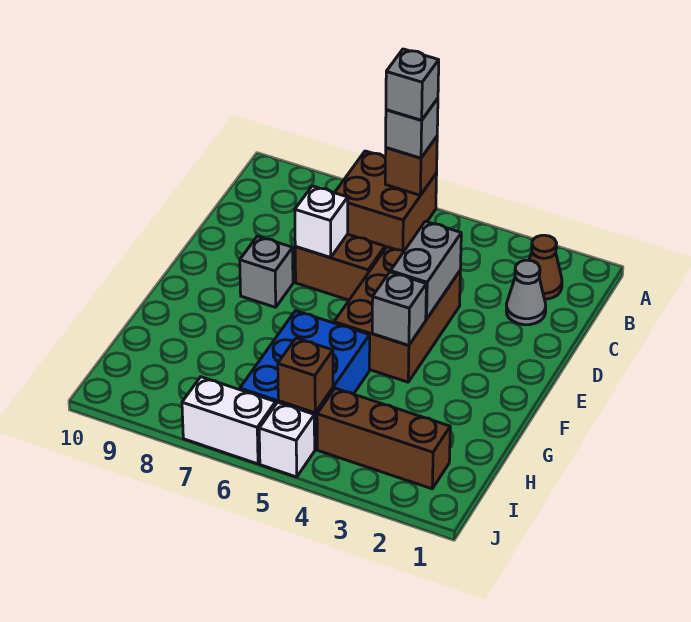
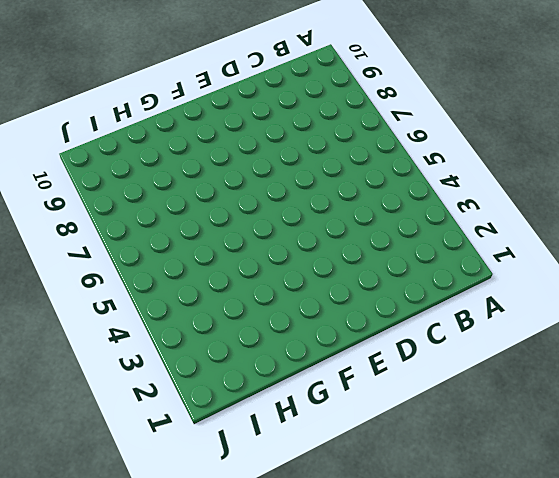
none -> brown brick A6:B7 level 1
none -> brown cone B2 level 1
none -> grey cone C2 level 1

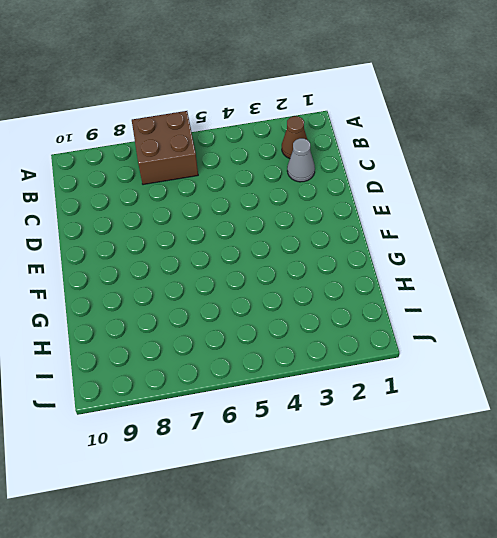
none -> brown brick D4:F5 level 1
none -> brown brick D6:D7 level 1
none -> grey brick E8 level 1

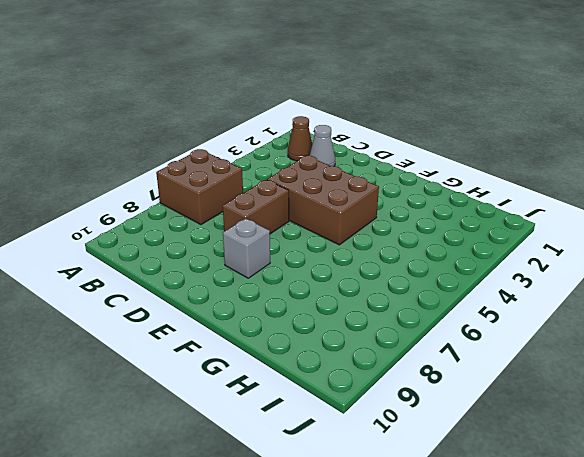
none -> blue brick G5:I6 level 1
none -> brown brick I2:I4 level 1
none -> white brick J5 level 1

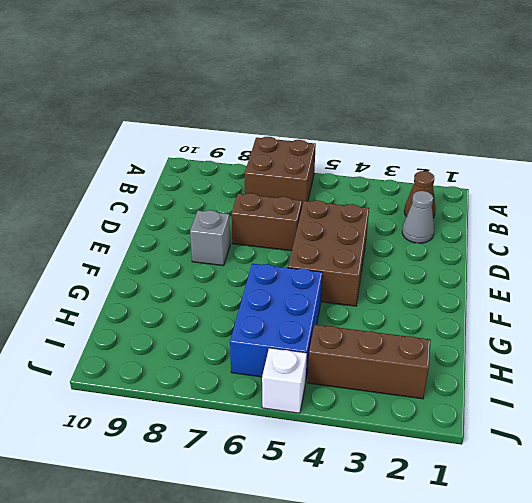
none -> white brick J6:J7 level 1
none -> brown brick A6 level 2
none -> grey brick D4:E4 level 2

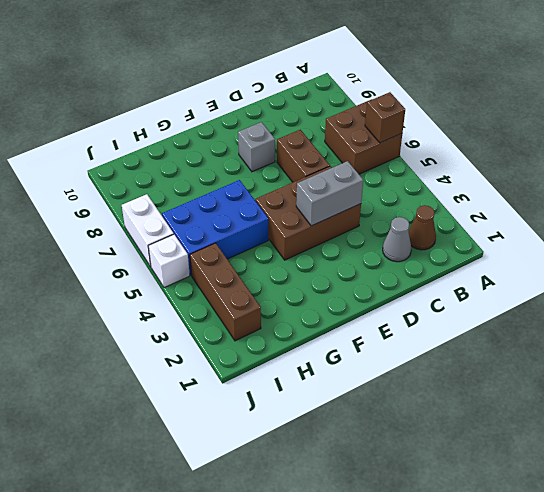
none -> white brick D7 level 2
none -> grey brick F4 level 2
none -> brown brick I5 level 2

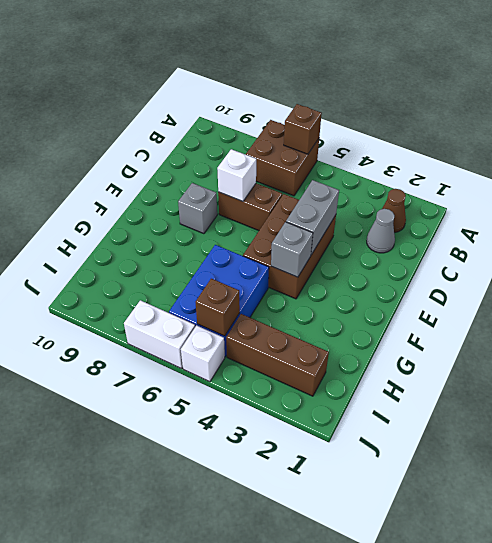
none -> grey brick A6 level 3
none -> grey brick A6 level 4

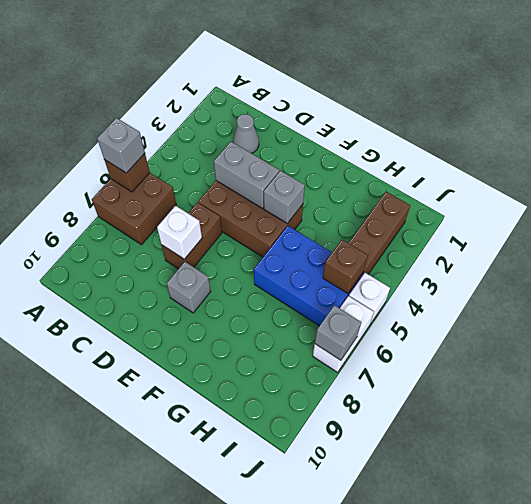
grey brick J7 level 2 -> grey brick A6 level 4
none -> brown cone B2 level 1

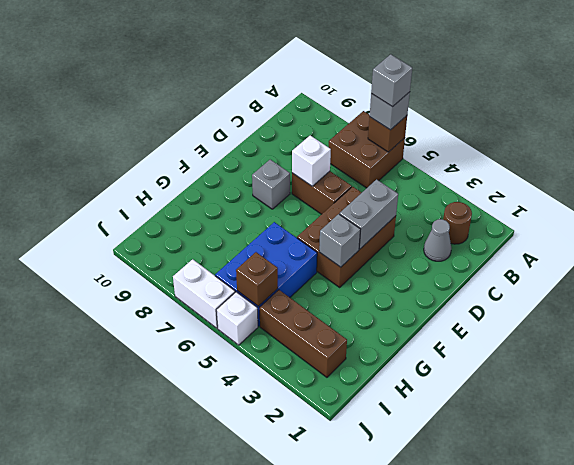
brown round brick B2 level 1 -> brown cone B2 level 1

